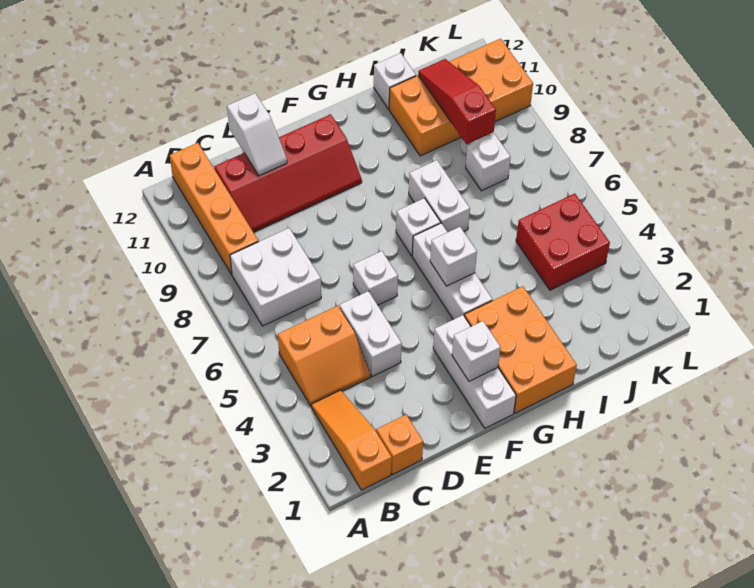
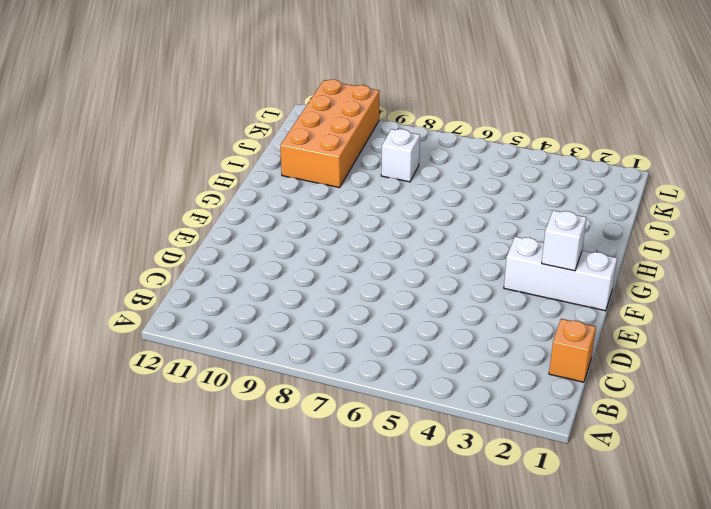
none -> orange slope B1:B3 level 1 top 1
none -> orange slope B4:C5 level 1 top 5
none -> white brick B7:C8 level 1

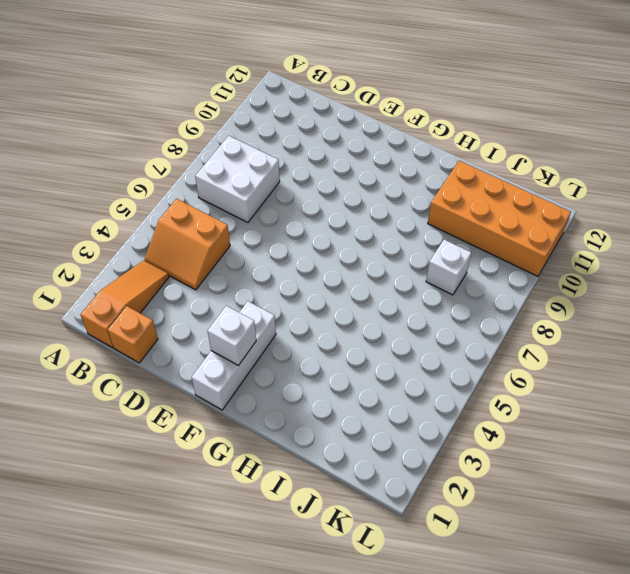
none -> orange brick B9:B12 level 1
none -> red slope C10:F11 level 1 top 11
none -> white brick D4:D5 level 1

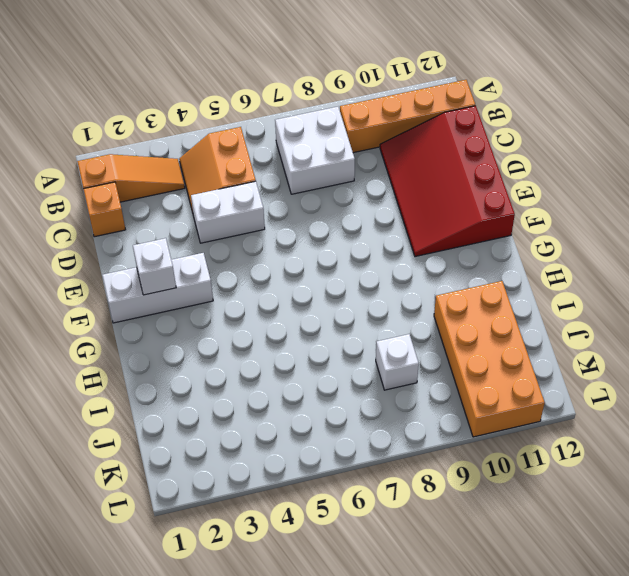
red slope C10:F12 level 1 top 12 -> red slope C10:F11 level 1 top 11
none -> white brick E6 level 1
none -> orange brick G1:H3 level 1
none -> white brick G4:G6 level 1

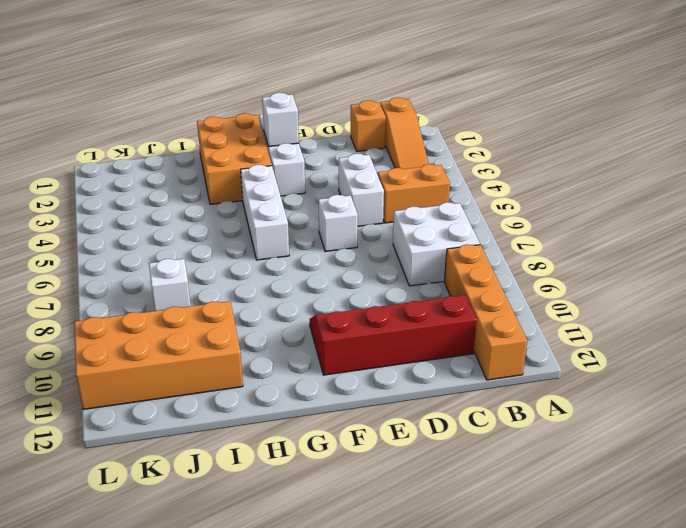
none -> white brick G7 level 1
none -> white brick H7:H8 level 1
none -> white brick I12 level 1

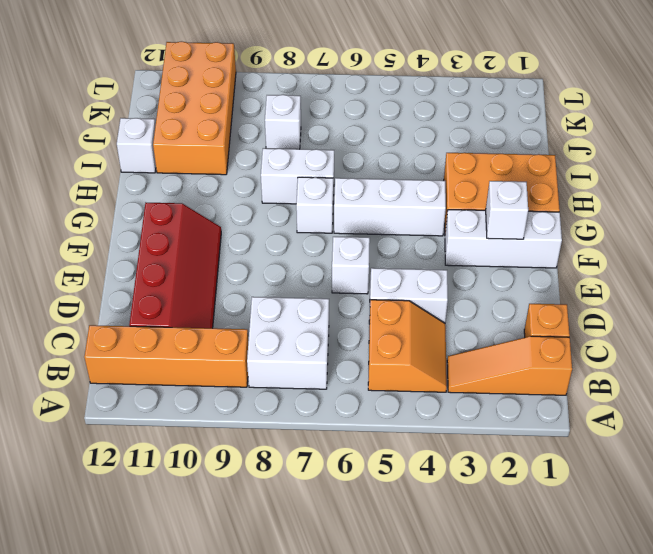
none -> red brick J4:K5 level 1
none -> white slope D11:D12 level 2 top 12
none -> white brick G5 level 2

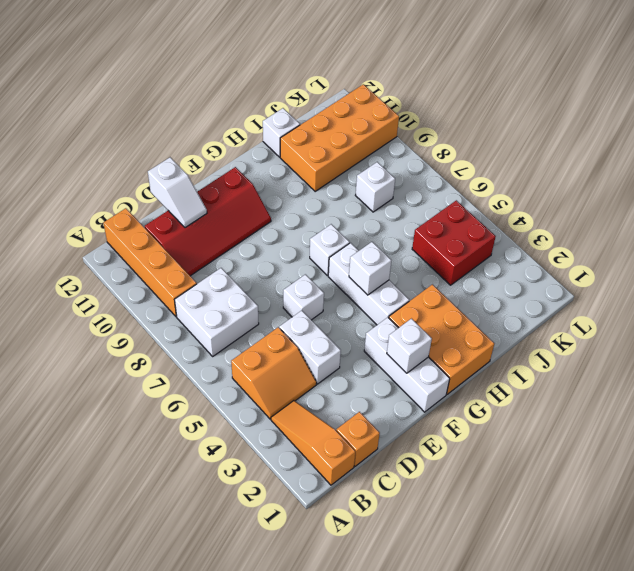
none -> white brick H7:H8 level 1
none -> red slope J9:J11 level 2 top 9

